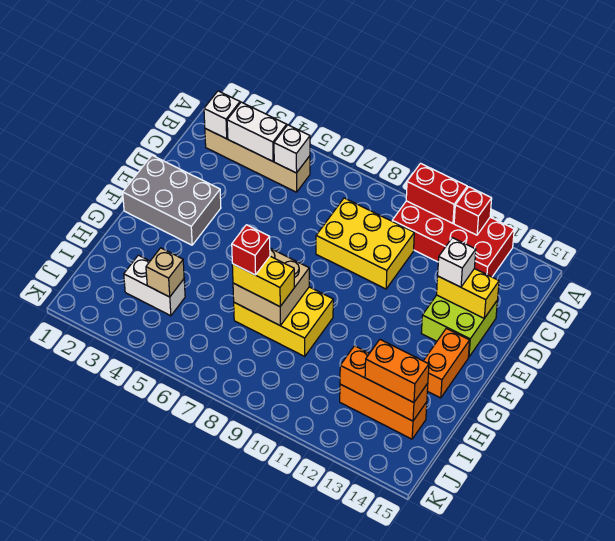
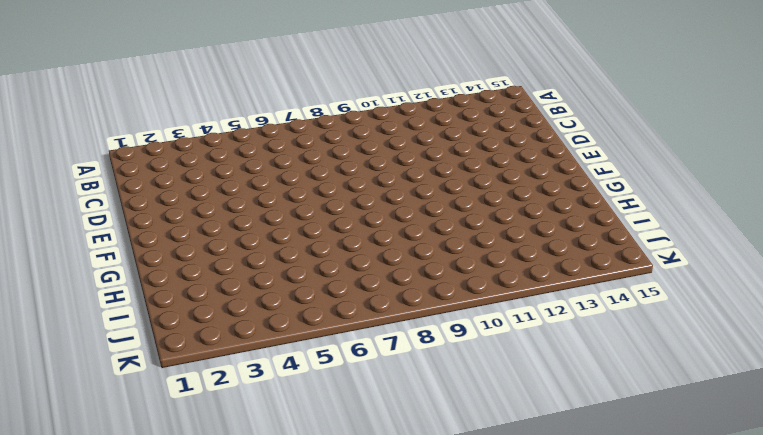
none -> red brick A10:B13 level 1
none -> tan brick B2:B5 level 1
none -> yellow brick C8:D10 level 1

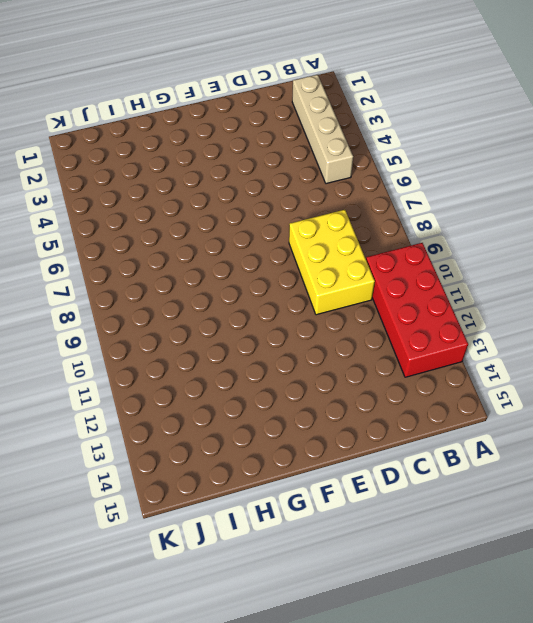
none -> lime brick D13:E14 level 1
none -> grey brick E1:F3 level 1
none -> orange brick F14:G14 level 1

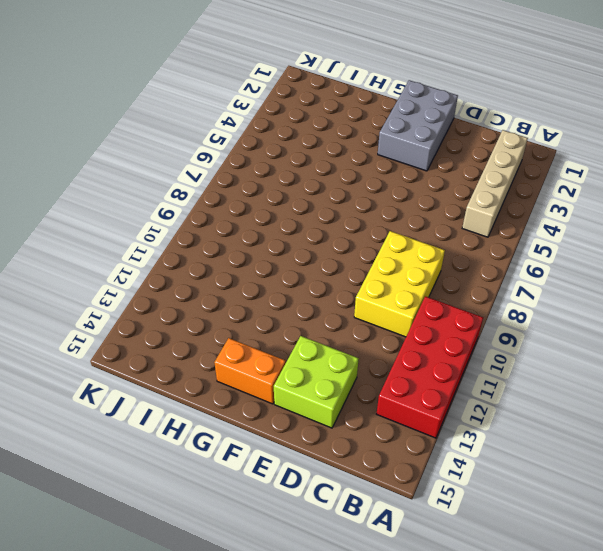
none -> yellow brick G7:H9 level 1
none -> white brick I3:I4 level 1
none -> orange brick I12:I14 level 1

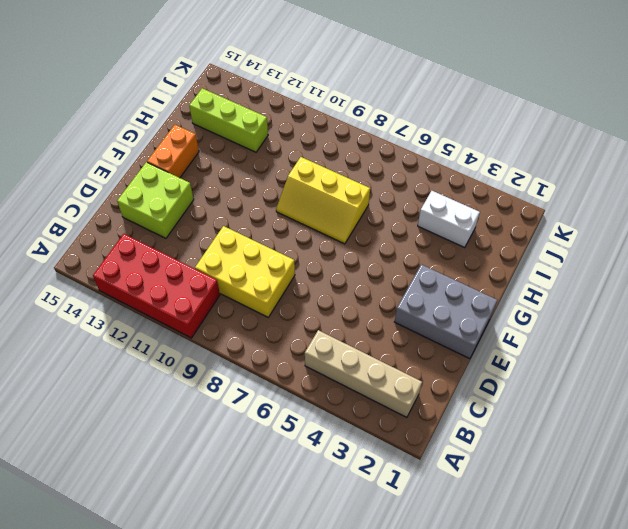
yellow slope G7:H9 level 1 top H -> yellow brick G7:H9 level 1
lime brick I12:I14 level 1 -> orange brick I12:I14 level 1
none -> red brick A10:A11 level 2
none -> red brick A12 level 2
none -> white brick B2 level 2

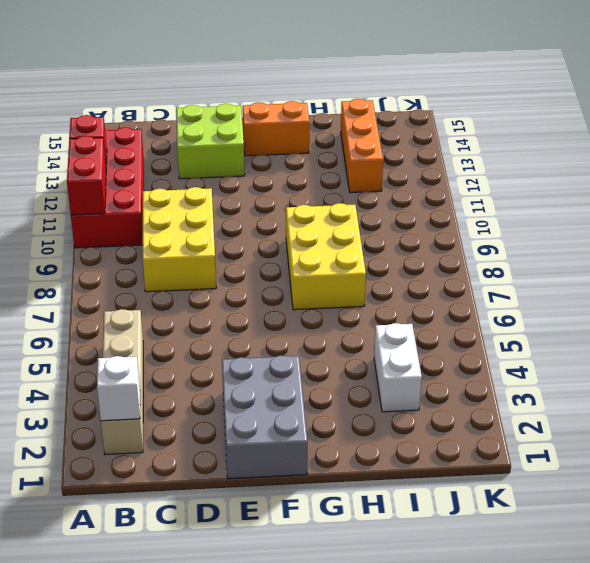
none -> white brick B3:B4 level 2
none -> white brick B5 level 2
none -> yellow brick D13:D14 level 2

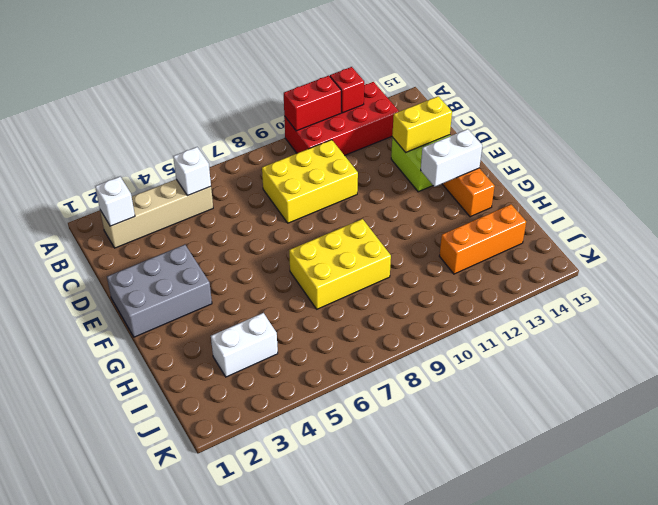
white brick F13:F14 level 2 -> white brick B3:B4 level 2
none -> tan brick G7:H8 level 2
none -> tan brick I4 level 2
none -> orange brick I12:I14 level 2

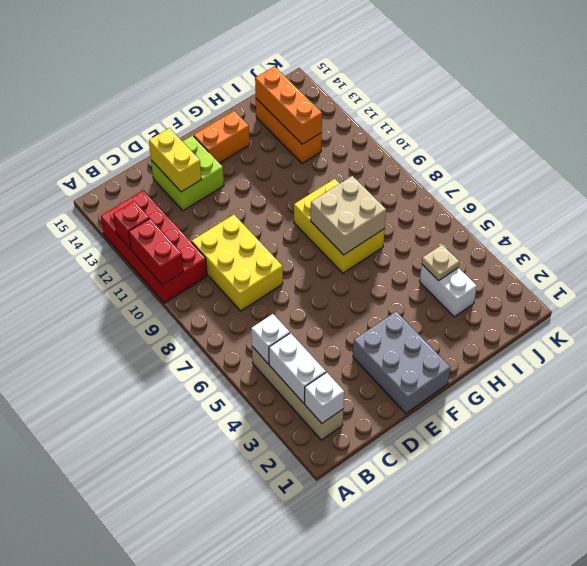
tan plate I4 level 2 -> tan brick I4 level 2
none -> white brick D13 level 3
none -> yellow brick H7:H8 level 3
none -> orange brick I13:I14 level 3

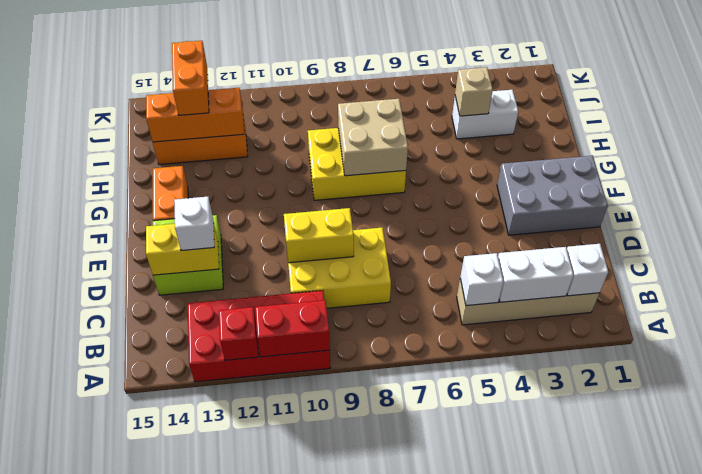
yellow brick D9:D10 level 2 -> yellow brick H7:H8 level 3
orange brick I13:J13 level 3 -> orange brick I13:I14 level 3
none -> red brick H7 level 4

